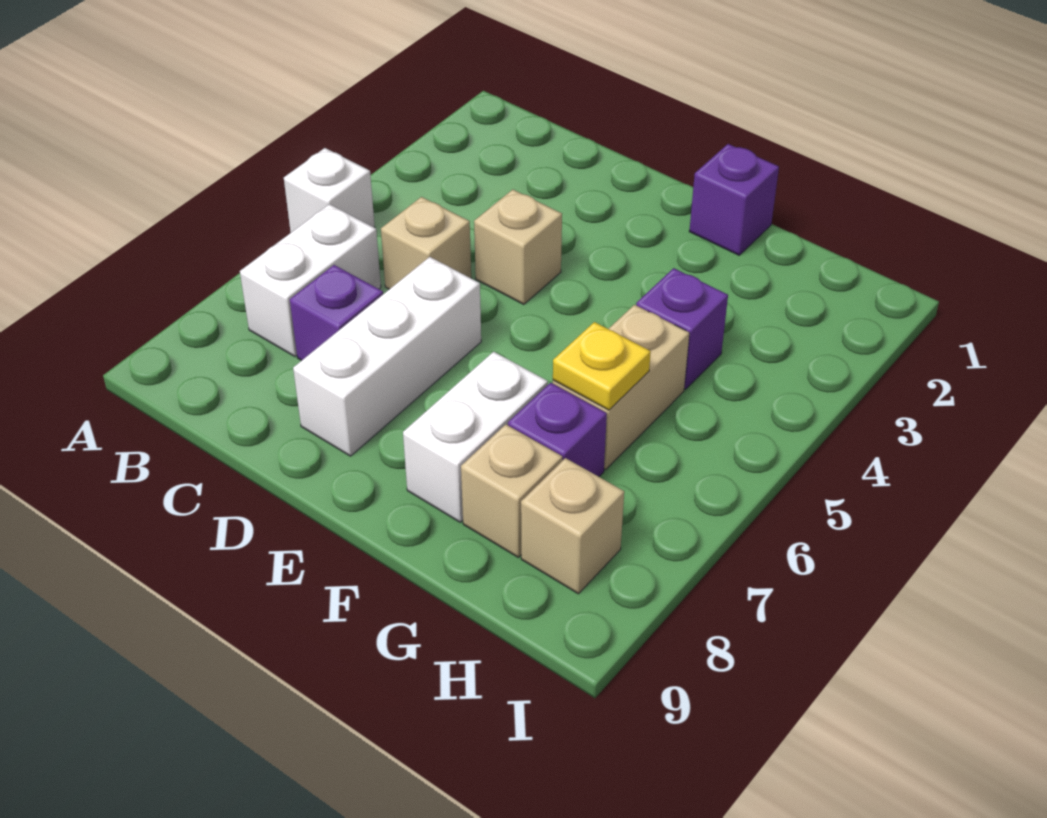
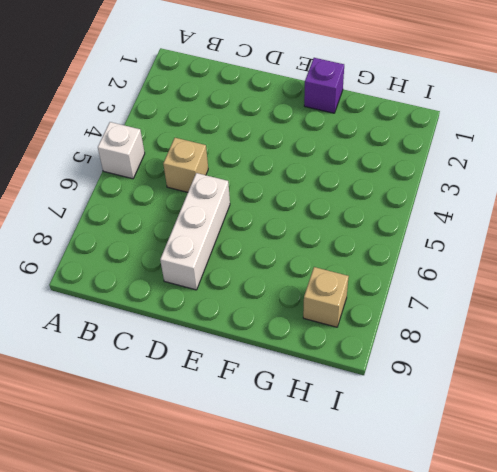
none -> white brick B6:B7 level 1
none -> purple brick C7 level 1
none -> tan brick D4 level 1

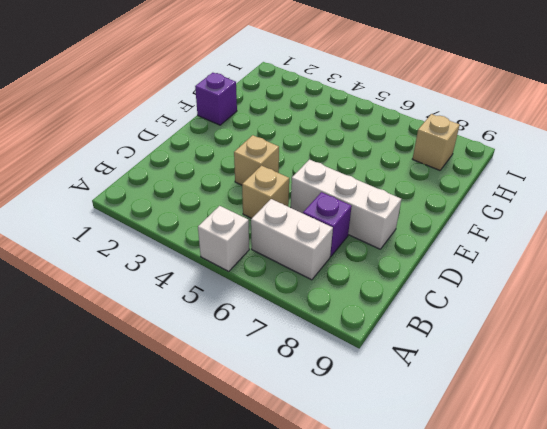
none -> white brick F7:F8 level 1
none -> purple brick G4 level 1
none -> tan brick G5:G6 level 1

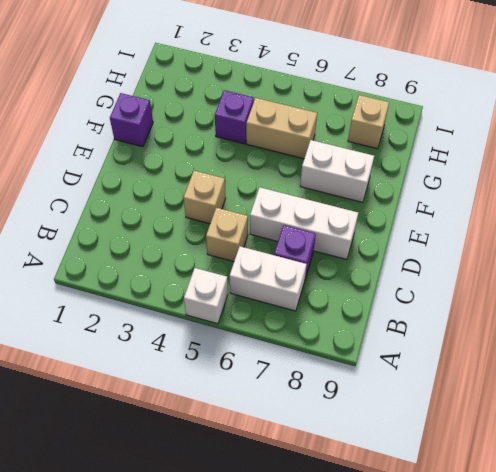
none -> purple brick G7 level 1
none -> tan brick G8 level 1
none -> yellow plate G6 level 2

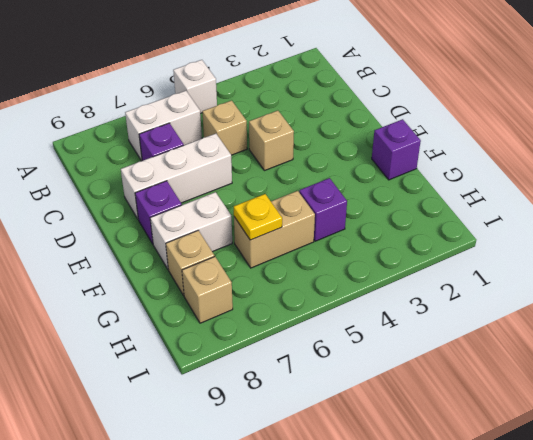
purple brick E8 level 1 -> purple brick G7 level 1

